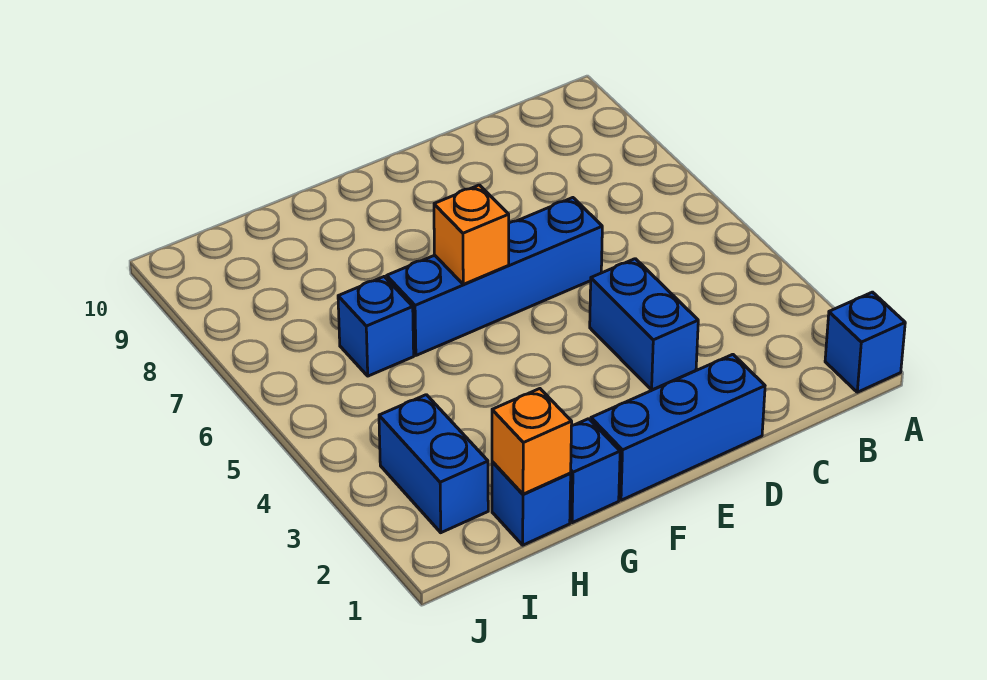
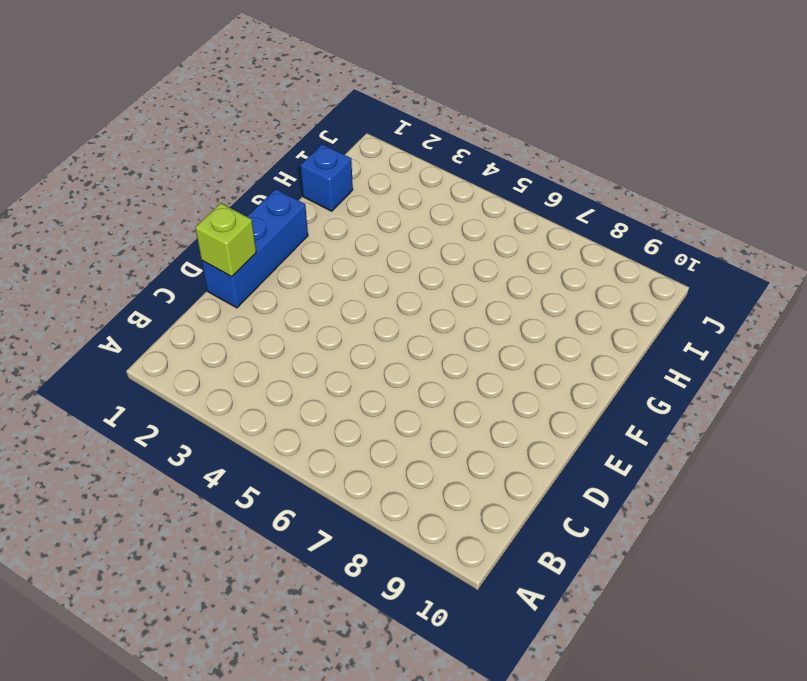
lime brick D1 level 2 -> none
none -> blue brick A1 level 1
none -> blue brick D3:D4 level 1

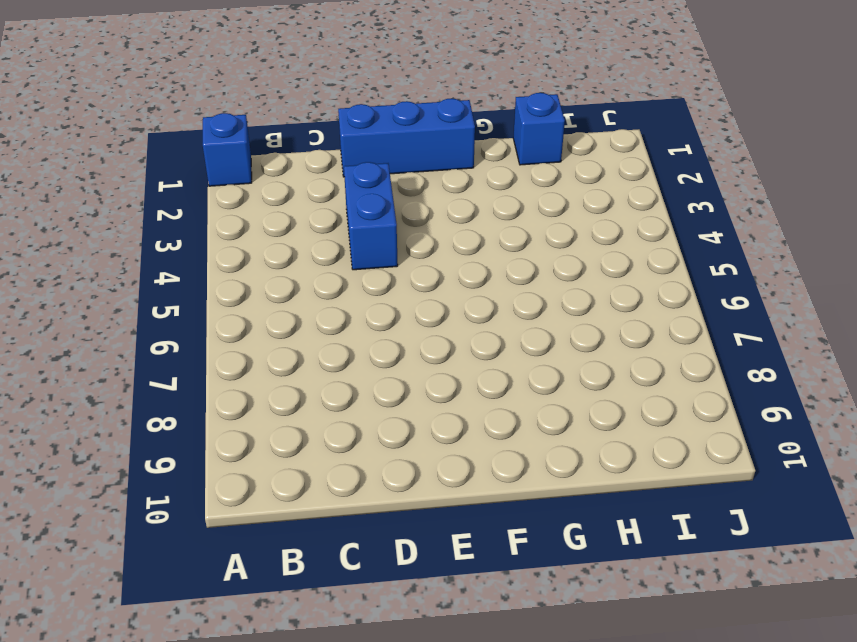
none -> blue brick D6:G6 level 1
none -> blue brick G1 level 1

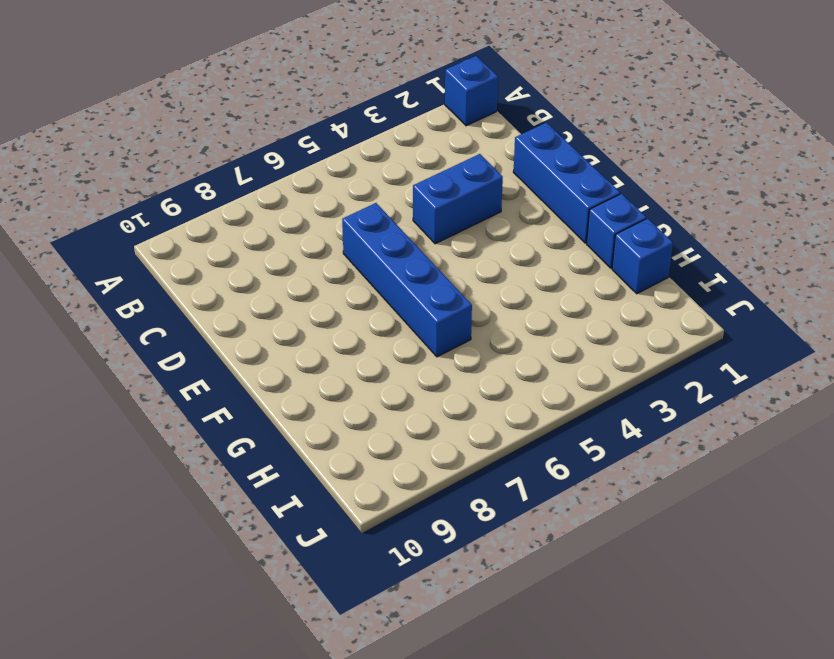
none -> blue brick H6 level 1
none -> blue brick I2:I3 level 1

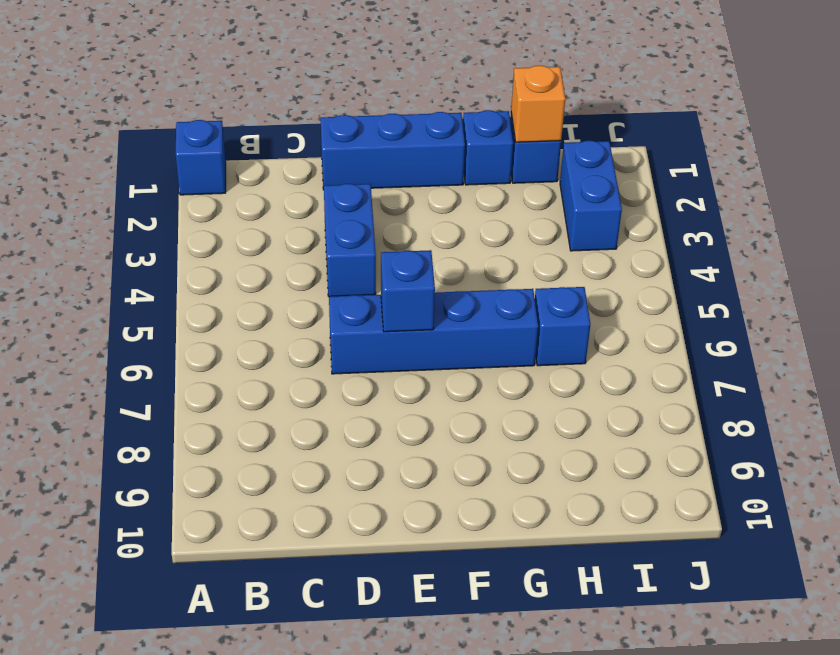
blue brick E6 level 2 -> none
none -> orange brick F6 level 2

